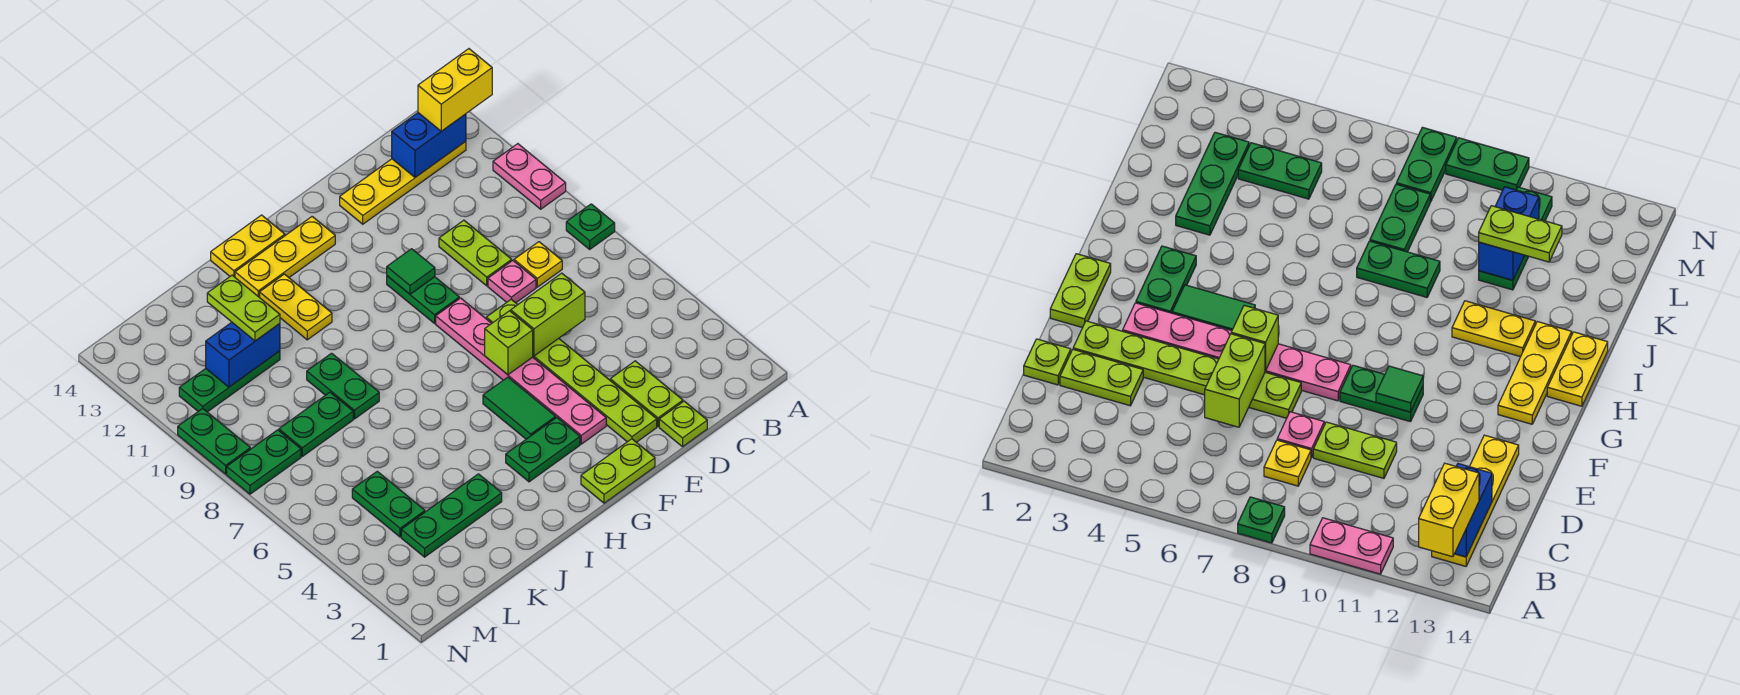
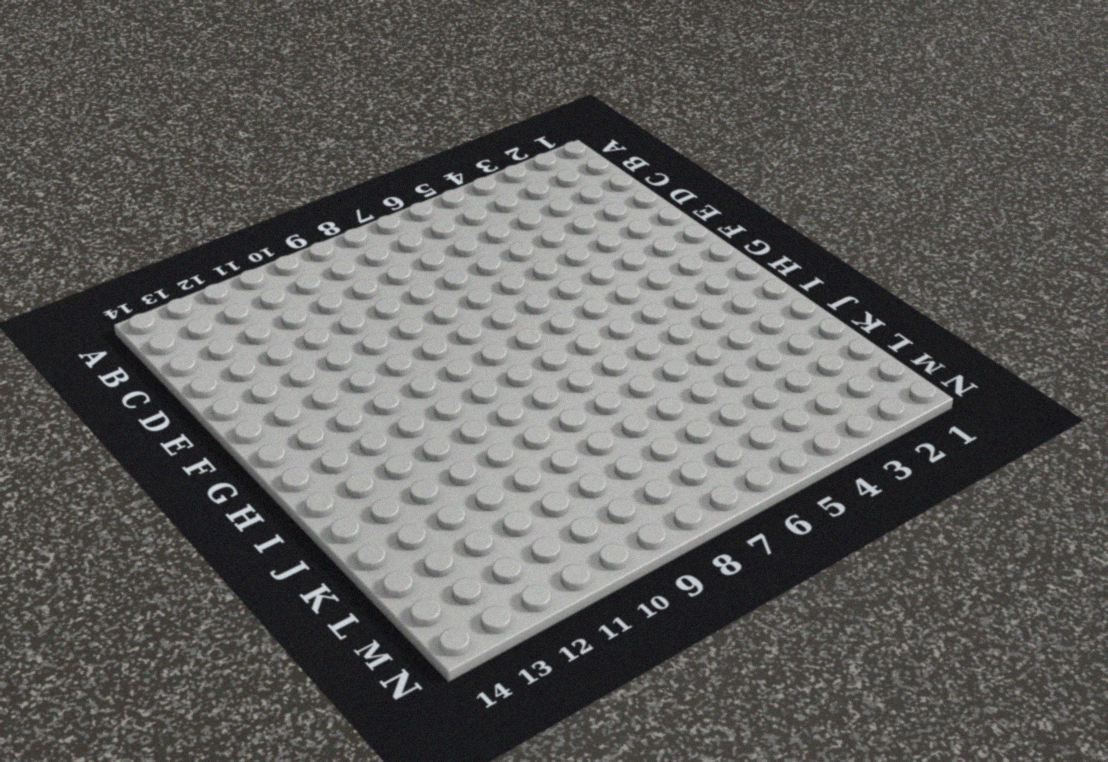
none -> green plate A8 level 1
none -> pink plate A10:A11 level 1
none -> yellow plate B13:E13 level 1
none -> yellow plate C8 level 1

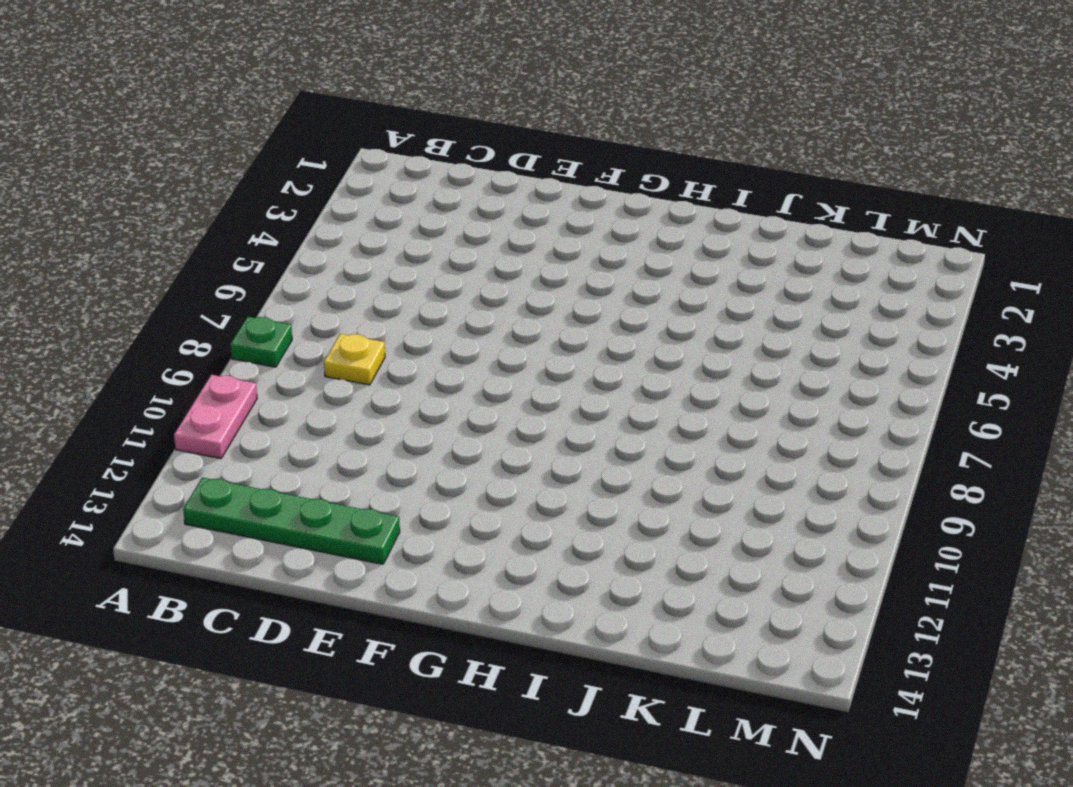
green plate B13:E13 level 1 -> yellow plate B13:E13 level 1
none -> lime plate D1 level 1
none -> lime plate D2:D3 level 1
none -> pink plate D8 level 1
none -> lime plate D9:D10 level 1

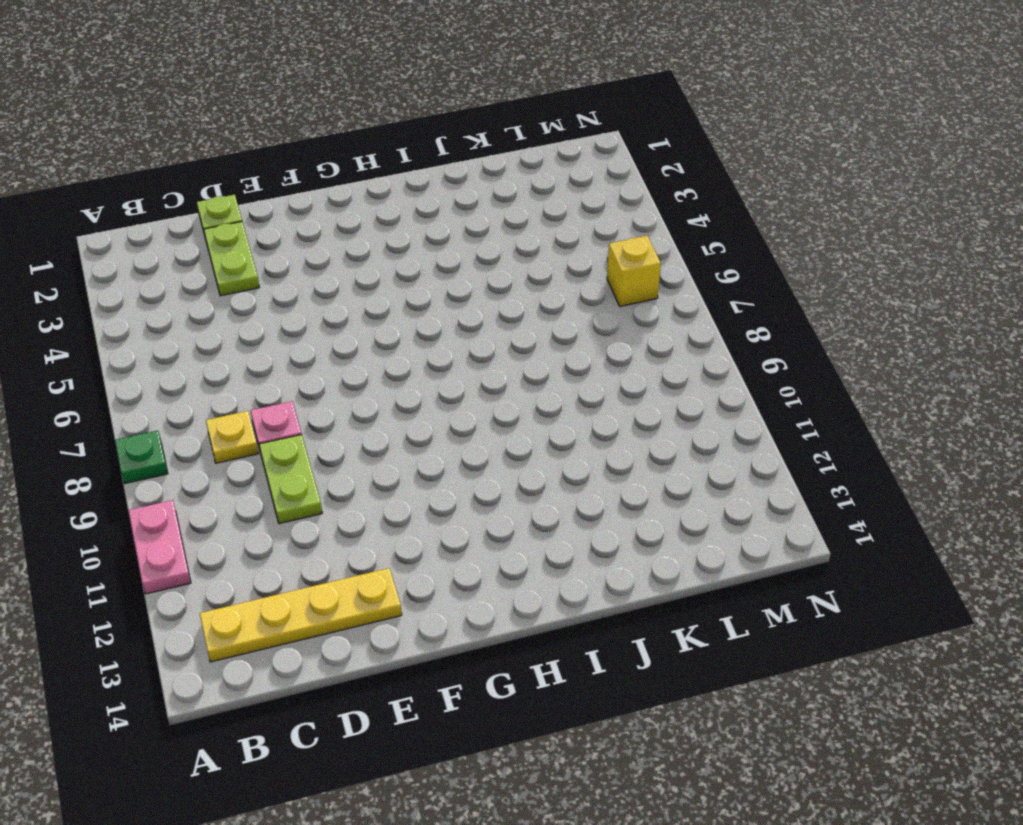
yellow brick M6 level 1 -> none
none -> lime plate E2:E7 level 1
none -> lime plate F1:G1 level 1
none -> pink plate F3:F8 level 1
none -> green plate F9:F10 level 1

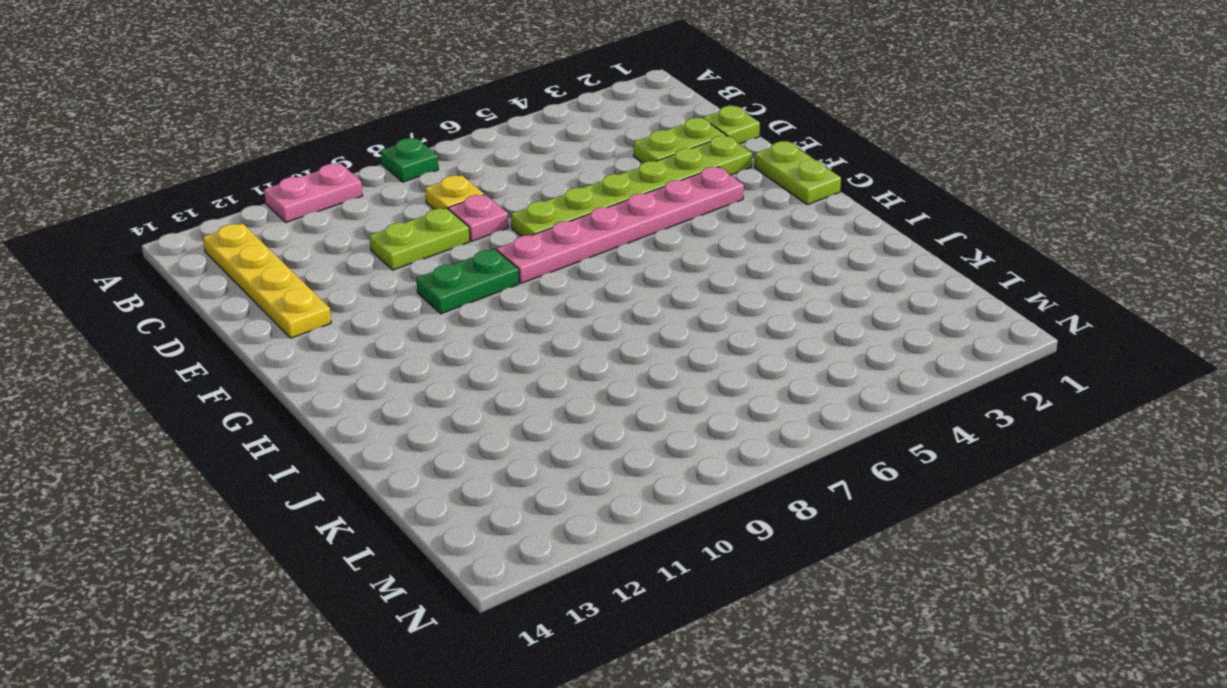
none -> green plate G3:H3 level 1
none -> green tile G4:G5 level 1
none -> yellow plate G13:I13 level 1
none -> yellow plate H14:I14 level 1

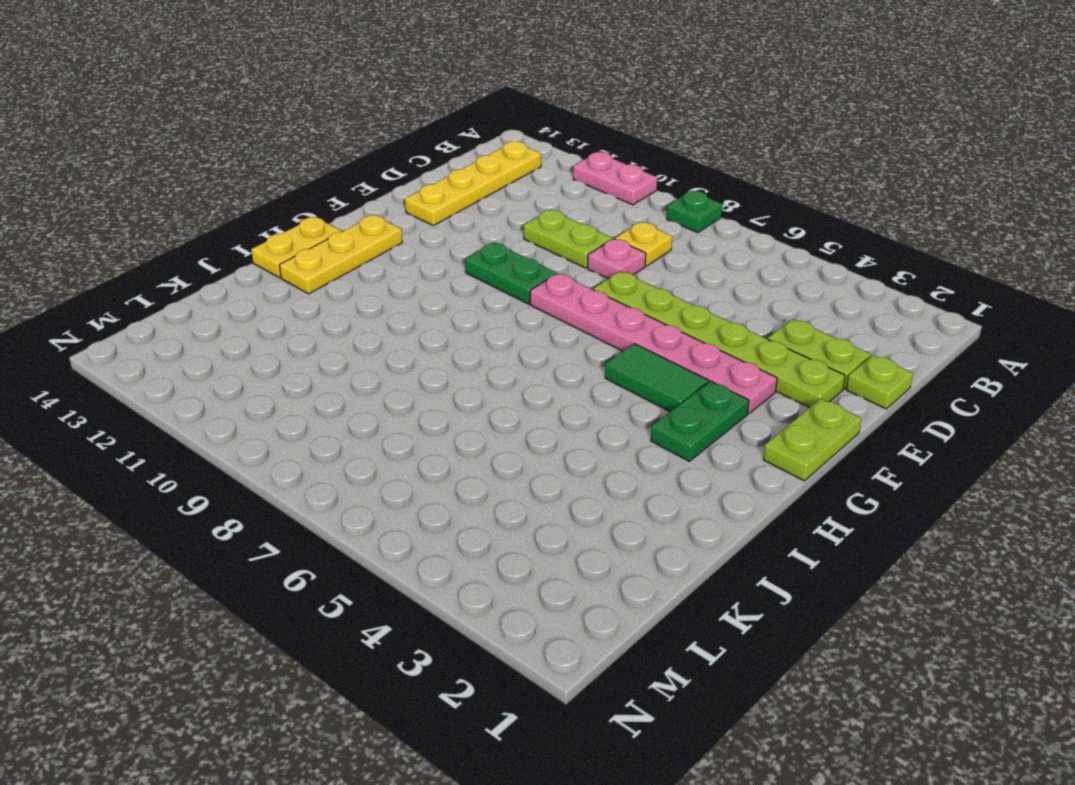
none -> yellow plate I11:I12 level 1
none -> green plate J3:L3 level 1
none -> green plate J8:J9 level 1
none -> green plate K8:L8 level 1

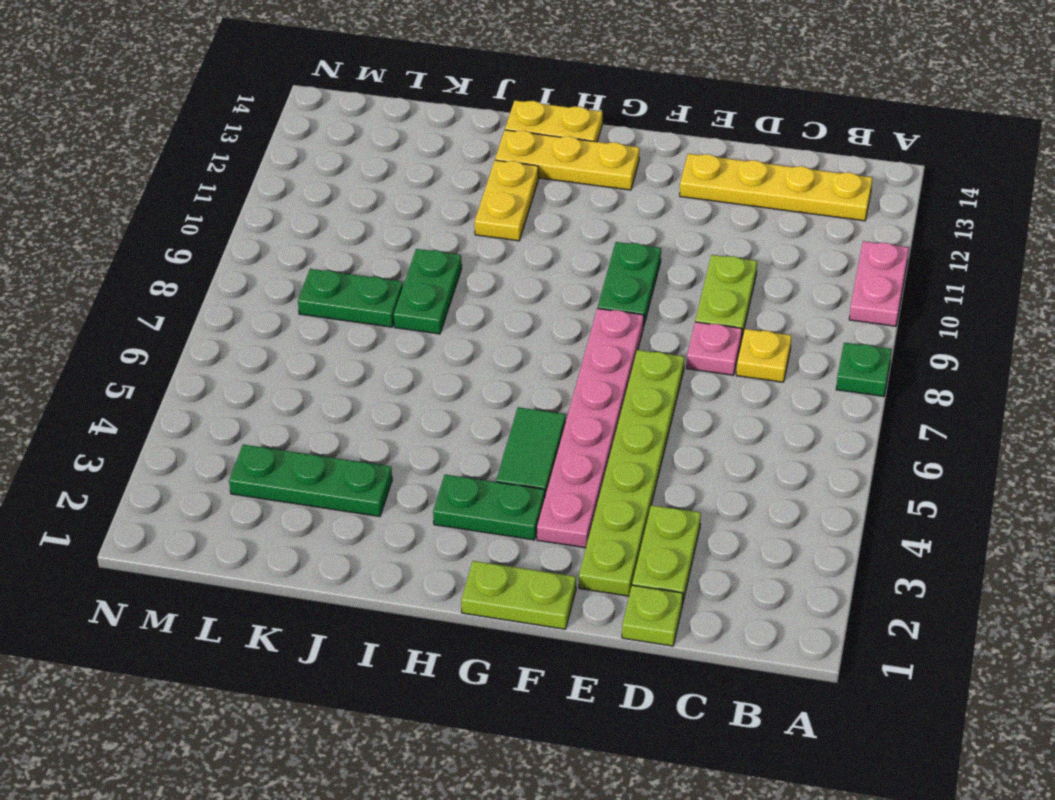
none -> green plate K11:M11 level 1
none -> green plate L4:L5 level 1
none -> green plate M8:N8 level 1
none -> green plate N9:N10 level 1

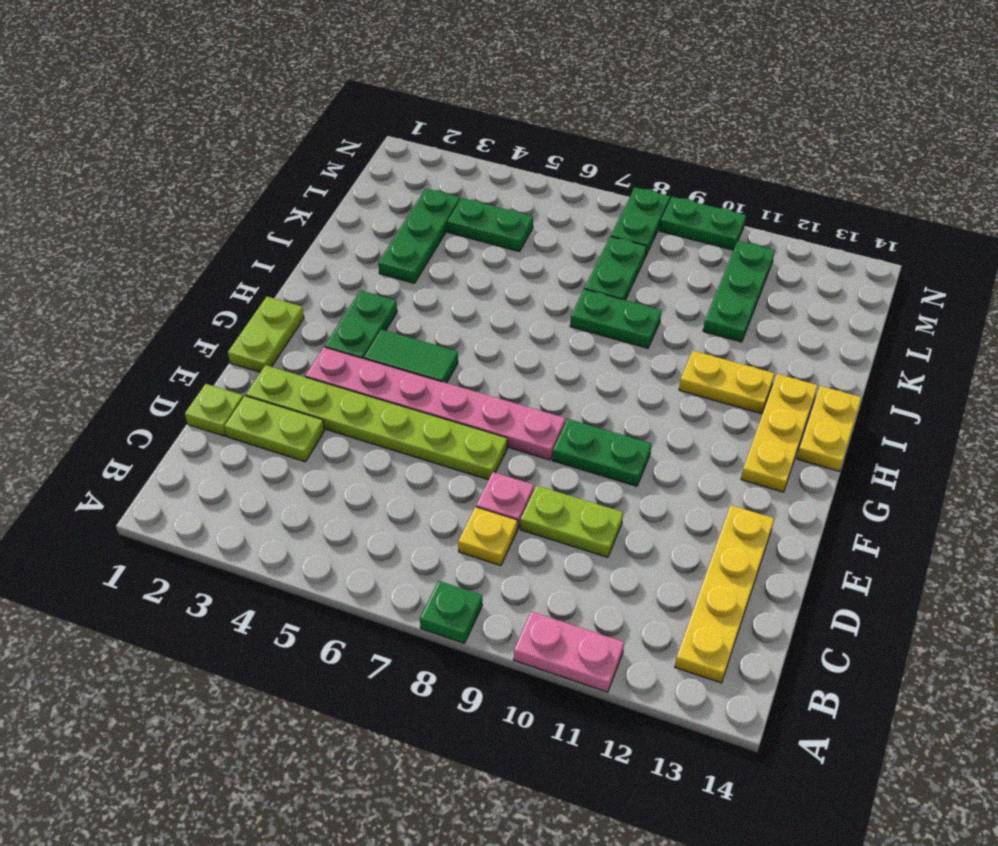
none -> blue brick B13:C13 level 2
none -> lime brick D6:E6 level 2
none -> lime brick F6 level 2
none -> green tile F10 level 2

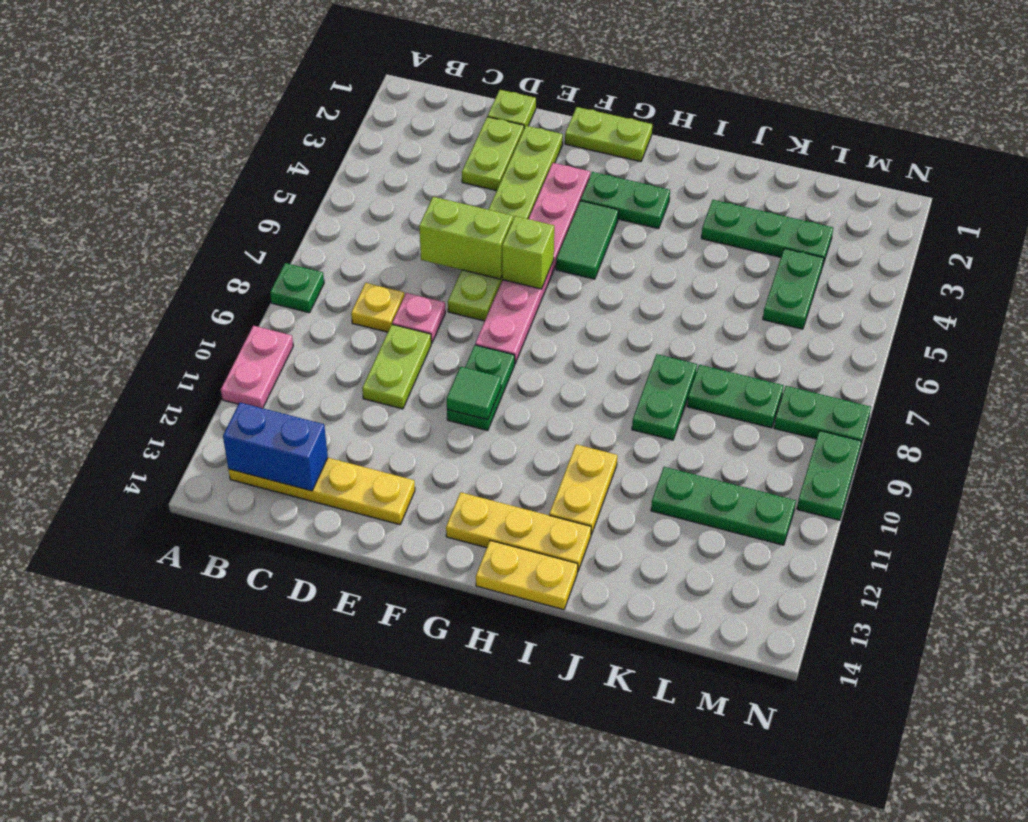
none -> blue brick K11:L11 level 2
none -> yellow brick A13:B13 level 3
none -> lime plate K11:K12 level 3

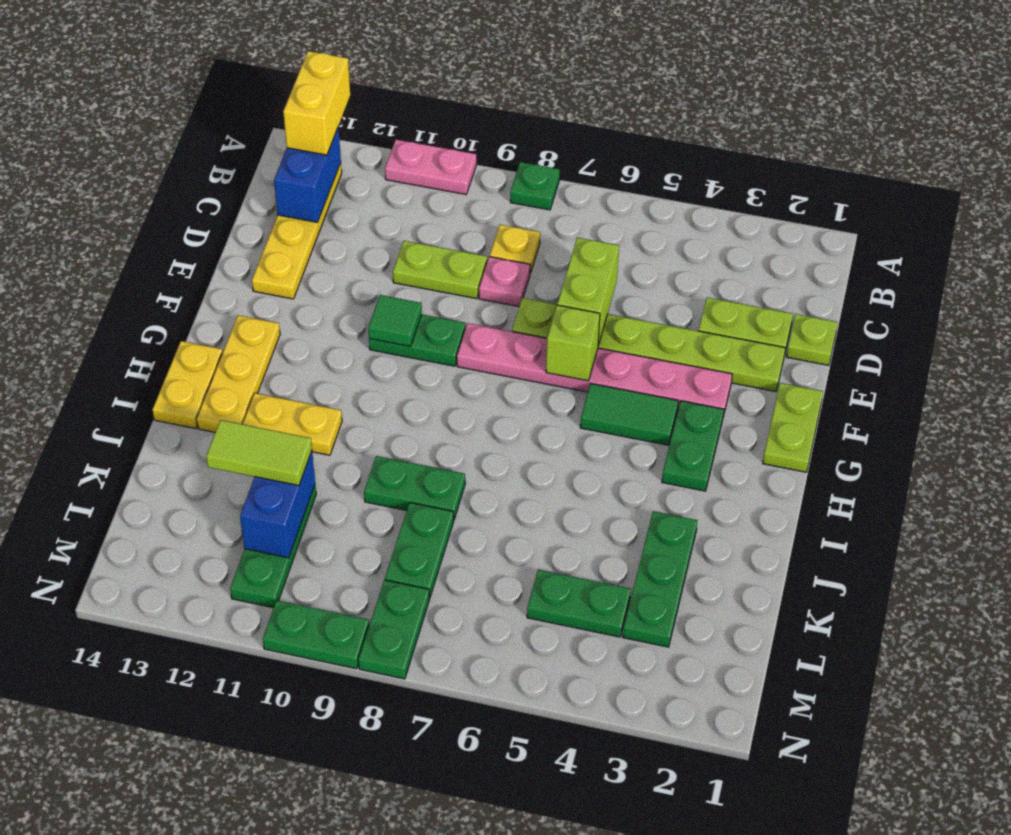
lime tile K11:K12 level 3 -> lime plate K11:K12 level 3

